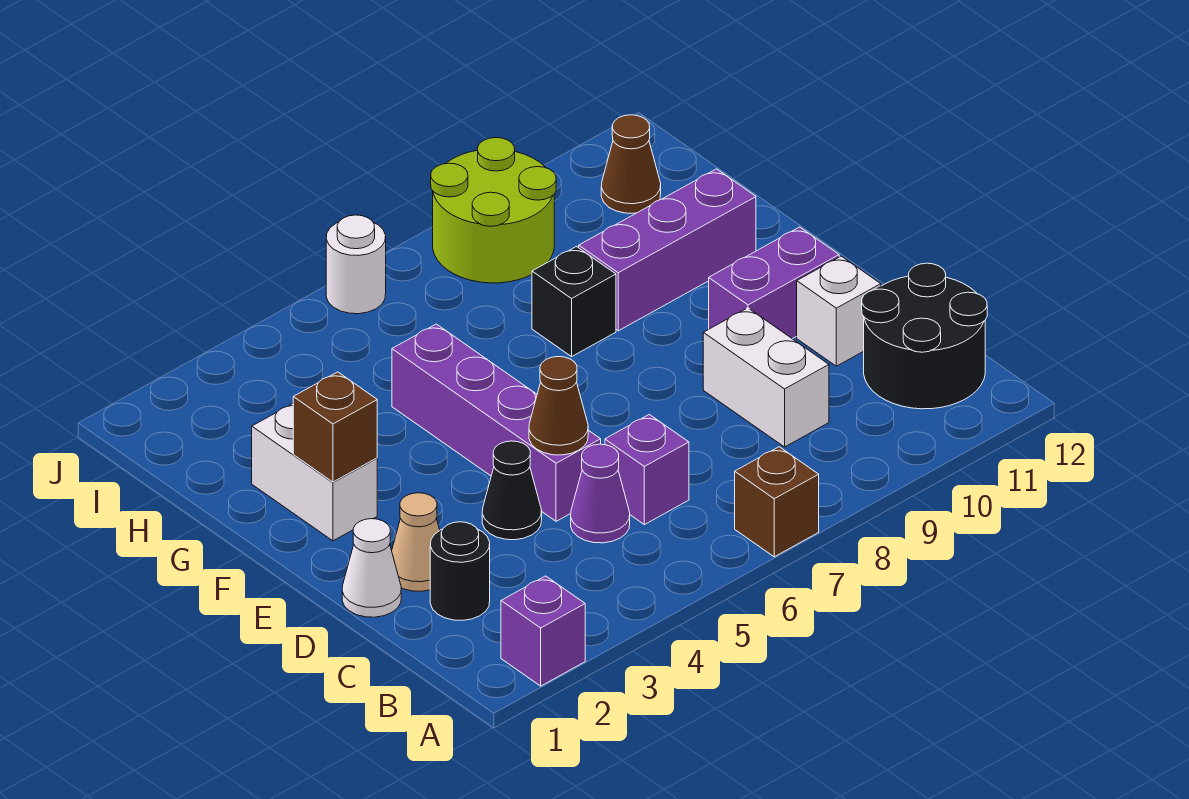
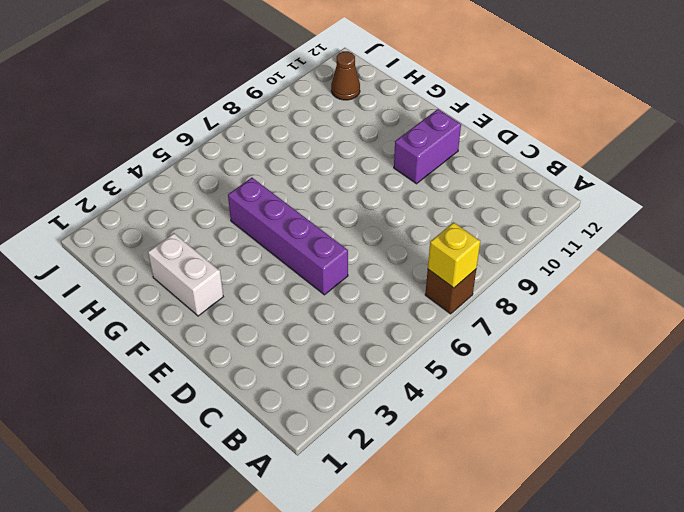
yellow brick A7 level 2 -> none
none -> purple brick A2 level 1
none -> black round brick B11:C12 level 1
none -> black round brick C2 level 1

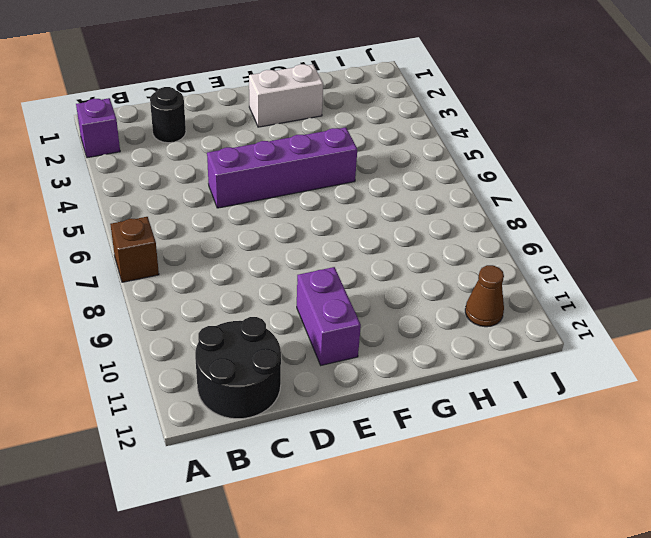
none -> purple cone C5 level 1
none -> purple brick C6 level 1
none -> white brick C9:D9 level 1

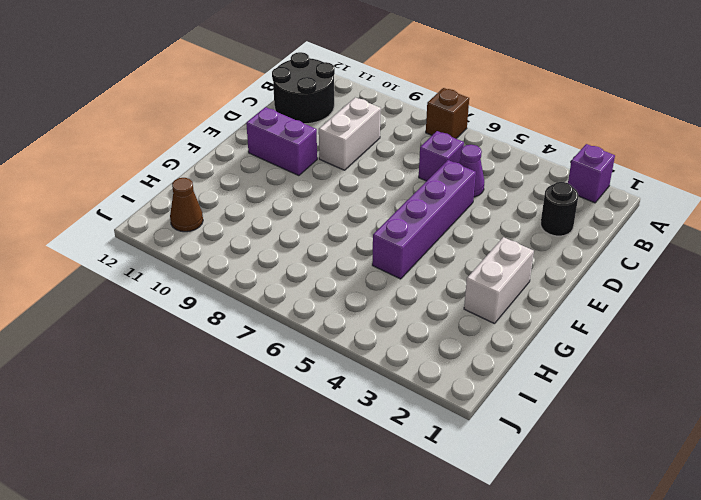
none -> white cone D1 level 1
none -> tan cone D2 level 1
none -> black cone D4 level 1

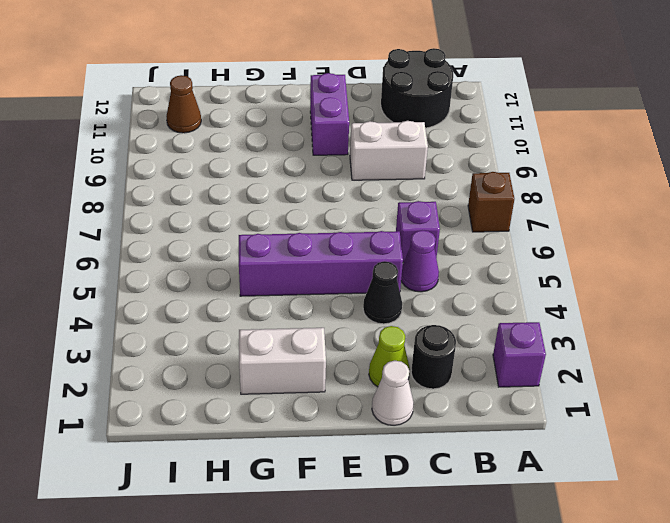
lime cone D2 level 1 -> tan cone D2 level 1
none -> white brick D11 level 1
none -> black brick G8 level 1
none -> purple brick G9:G11 level 1

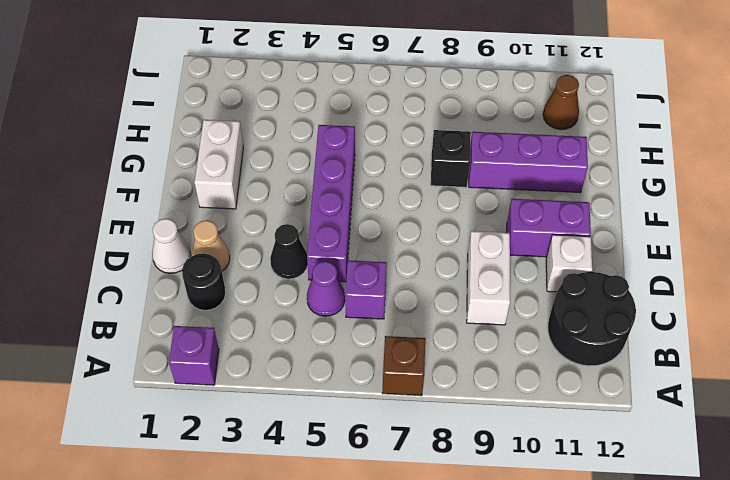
none -> lime round brick I8:J9 level 1
none -> white round brick J6 level 1
none -> brown cone D5 level 2

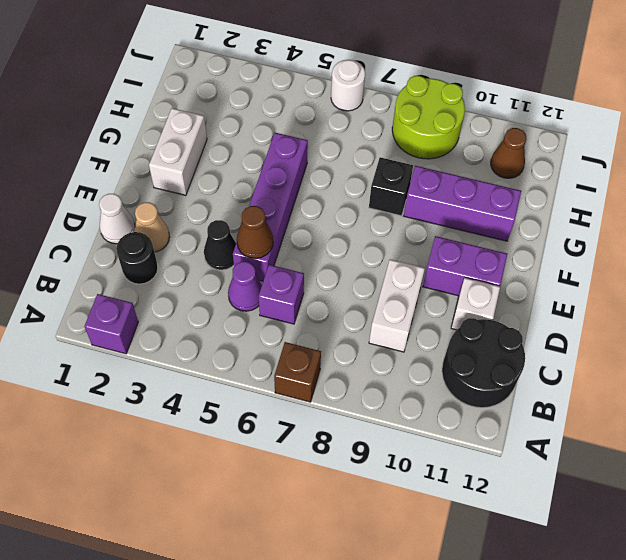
none -> brown brick F2 level 2

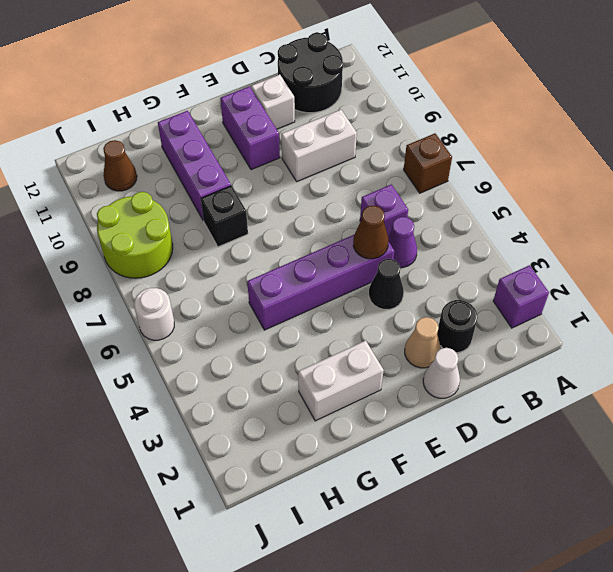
none -> brown brick F2 level 2

